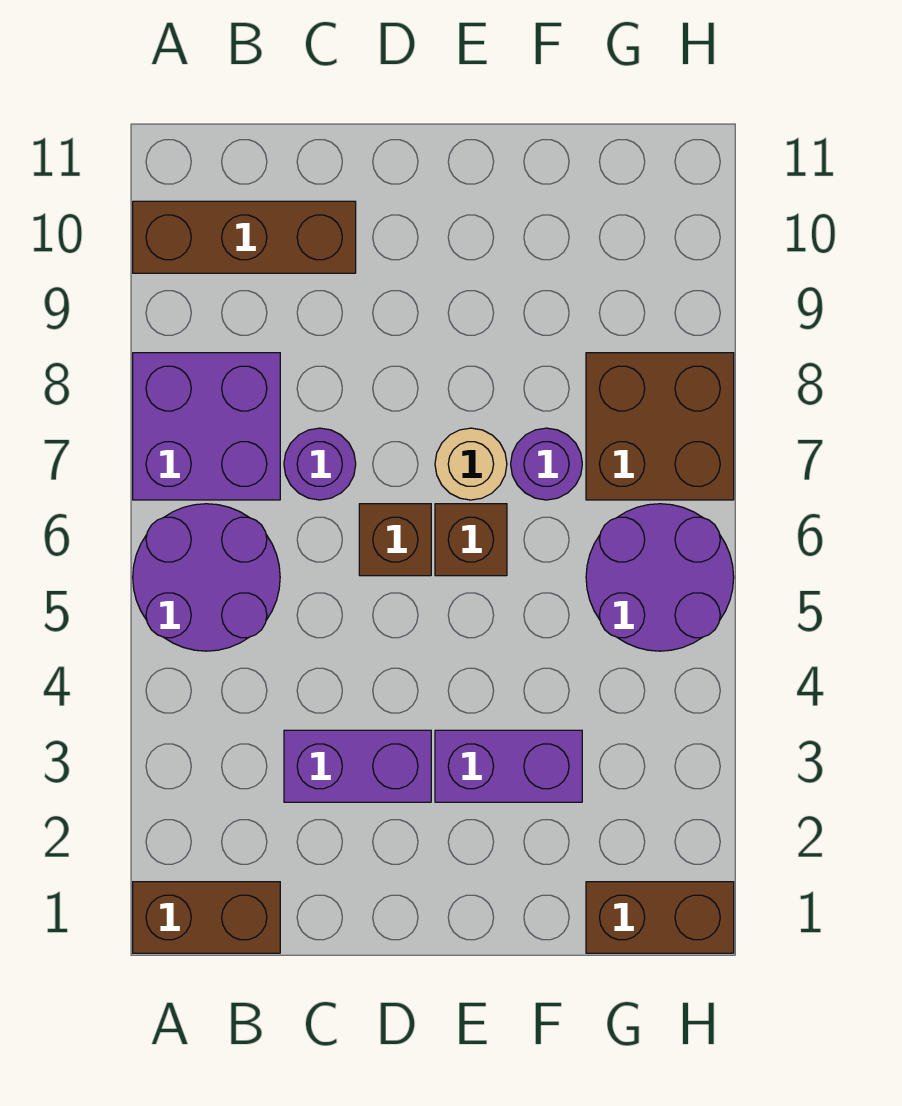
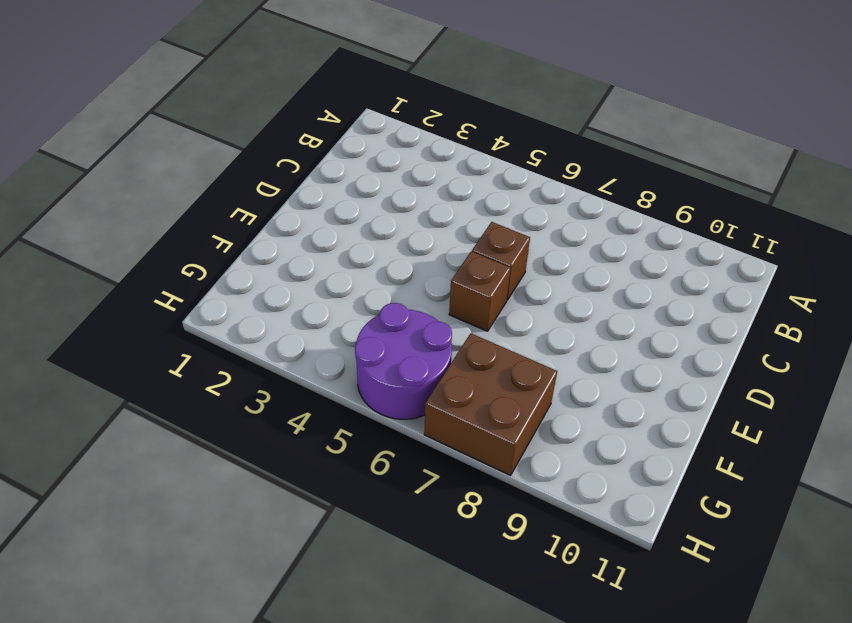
none -> brown brick A1:B1 level 1
none -> purple round brick A5:B6 level 1
none -> purple brick A7:B8 level 1

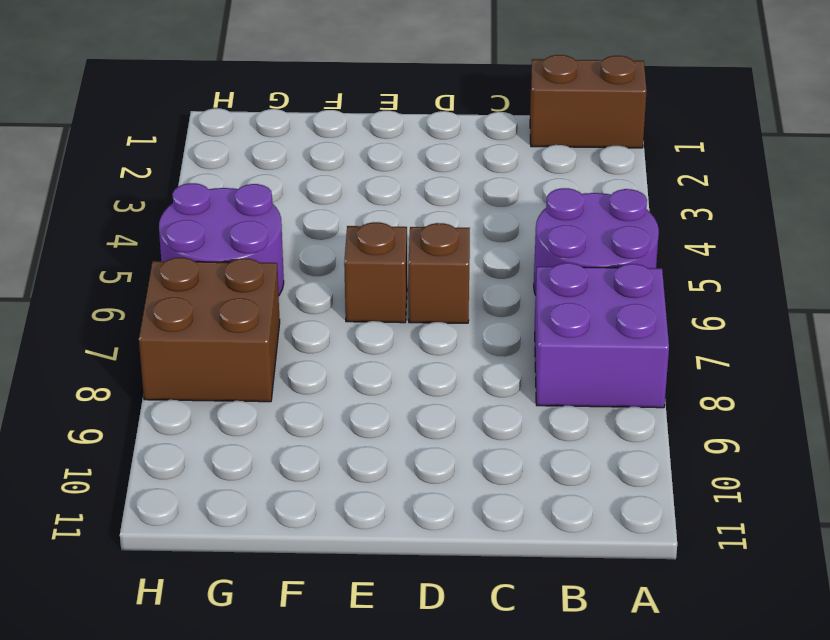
none -> brown brick A10:C10 level 1
none -> purple brick C3:D3 level 1
none -> purple round brick C7 level 1

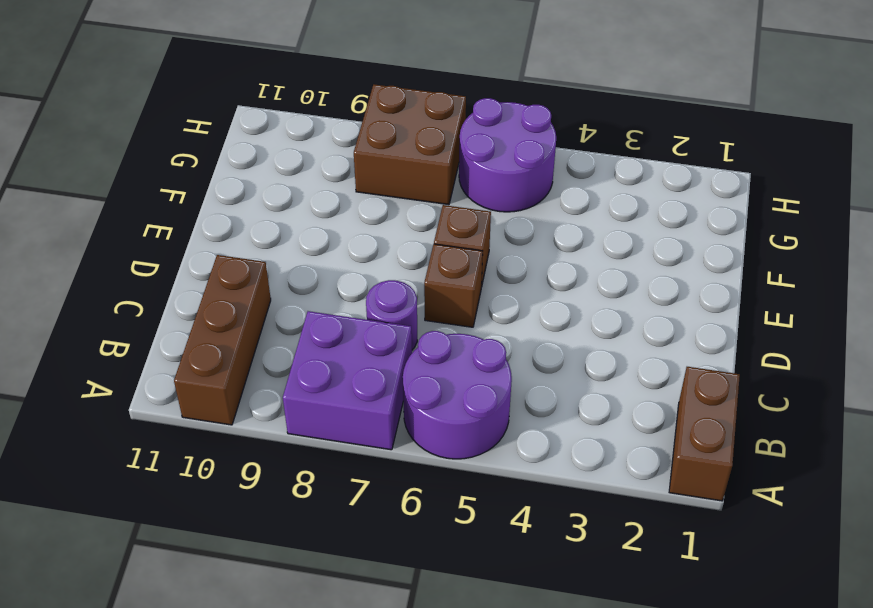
none -> purple brick C3:D3 level 1
none -> purple brick E3:F3 level 1
none -> tan round brick E7 level 1

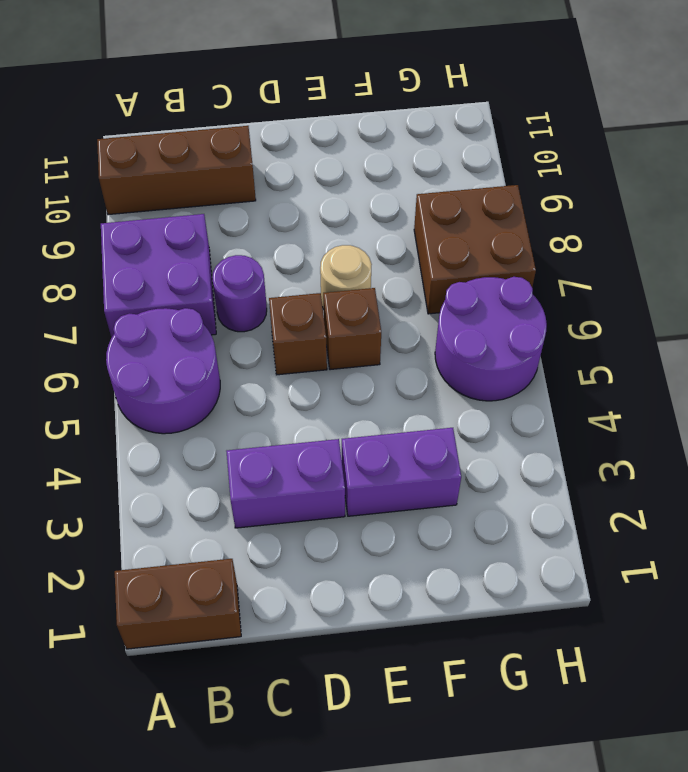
none -> purple round brick F7 level 1
none -> brown brick G1:H1 level 1

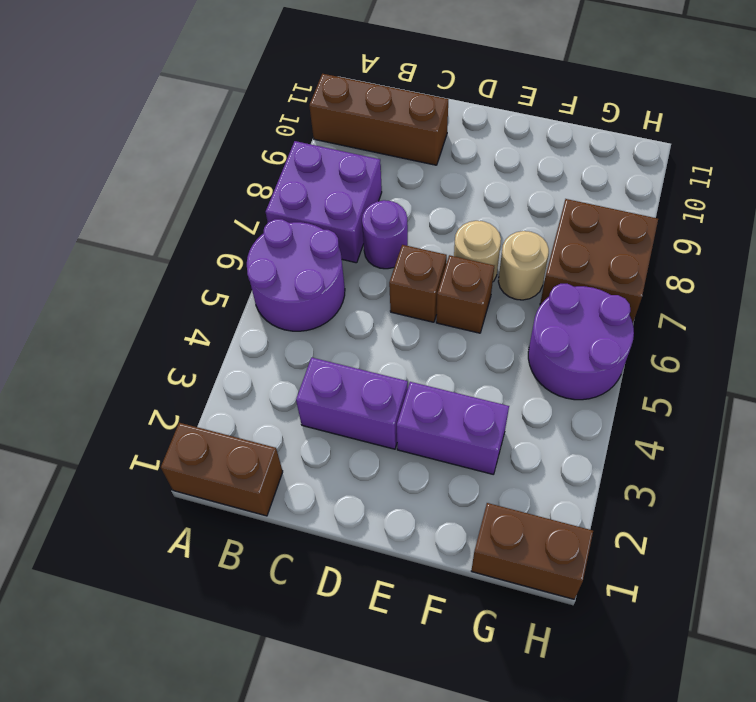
tan round brick F7 level 1 -> purple round brick F7 level 1

